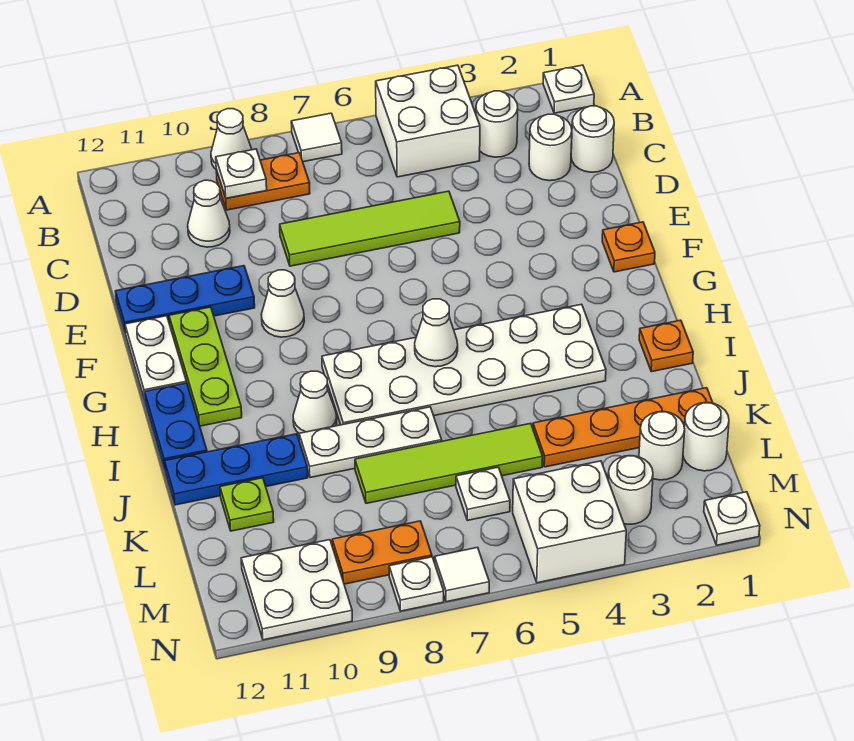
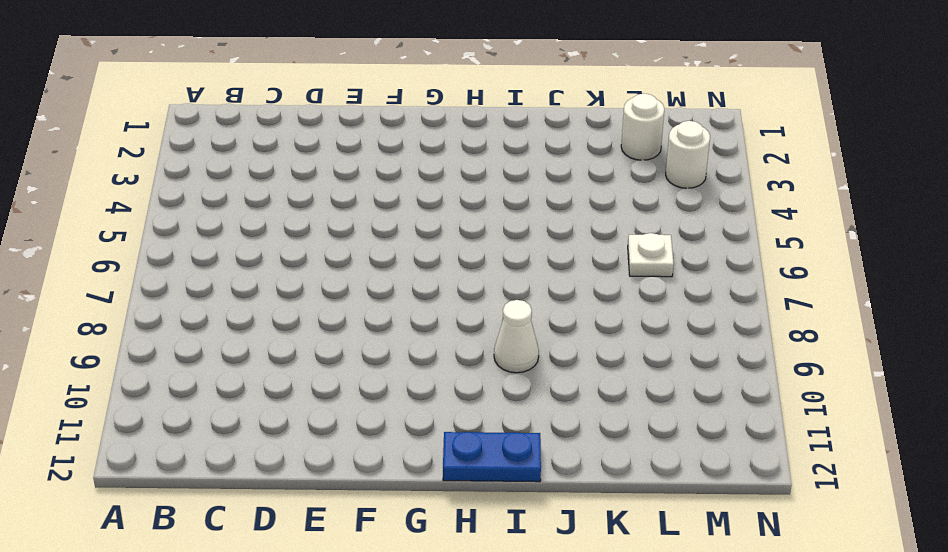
none -> white plate A1 level 1
none -> white brick A4:B5 level 1
none -> white tile A7 level 1
none -> white cone A9 level 1

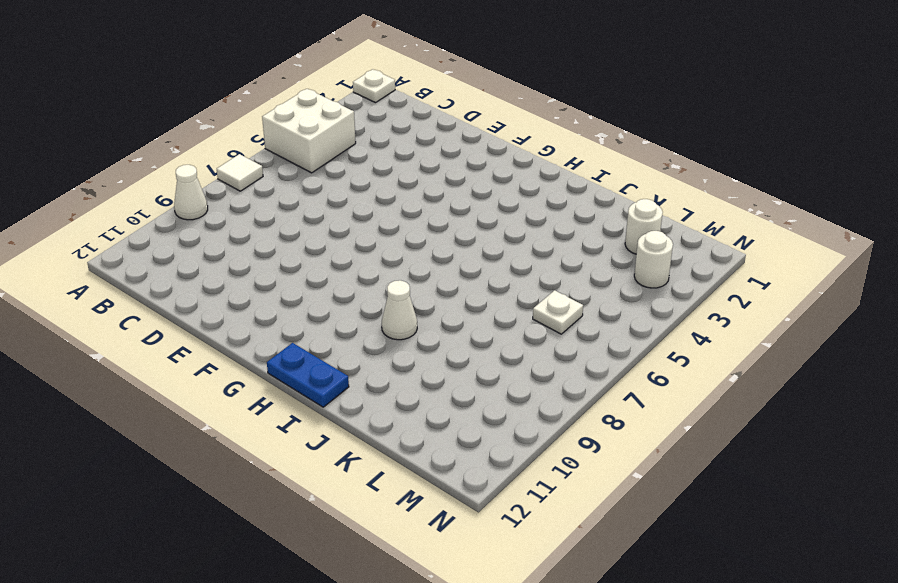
none -> white round brick B3 level 1
none -> orange plate B8:B9 level 1
none -> white round brick C1 level 1
none -> white round brick C2 level 1

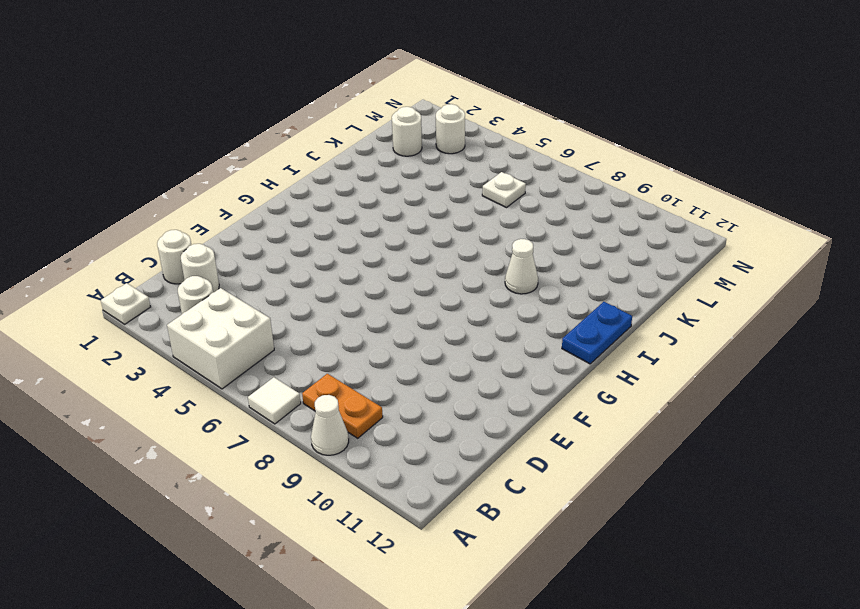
none -> white cone C10 level 1
none -> lime tile D5:D8 level 1
none -> blue plate E10:E12 level 1
none -> orange plate F1 level 1

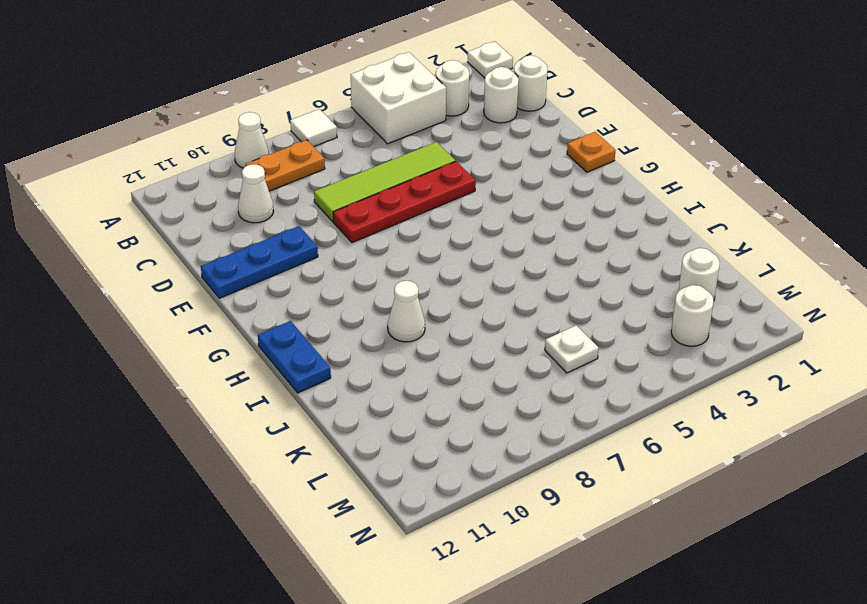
red plate E5:E8 level 1 -> none
none -> white cone F9 level 1
none -> lime plate F11:H11 level 1
none -> white plate F12:G12 level 1
none -> white plate H3:I8 level 1

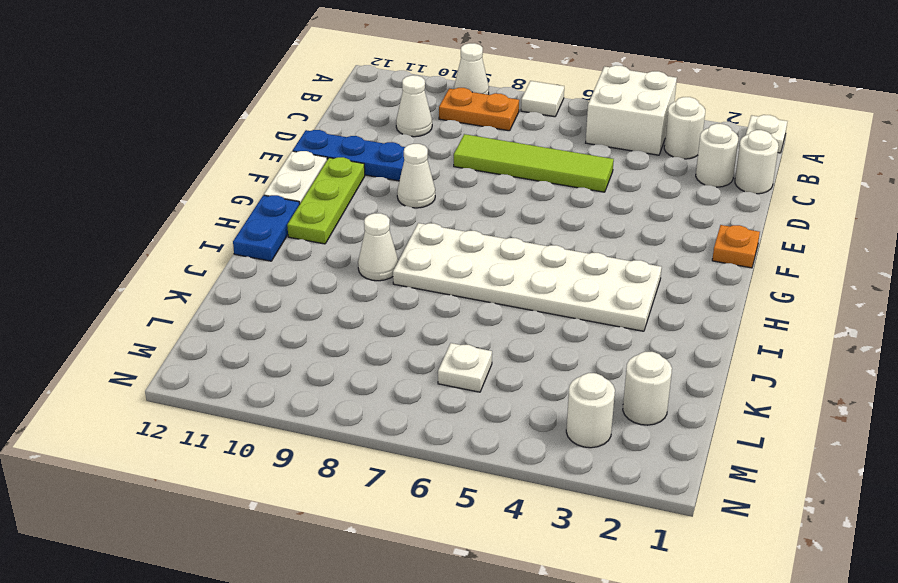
none -> orange plate I1 level 1
none -> white plate J7:J9 level 1
none -> blue plate J10:J12 level 1
none -> orange plate K1:K4 level 1

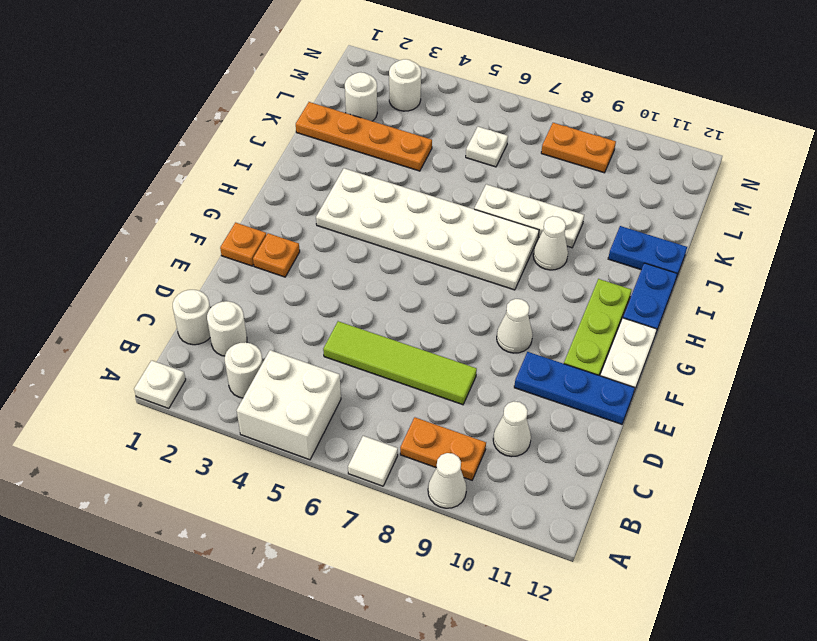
orange plate F2 level 1 -> orange plate I1 level 1
blue plate J11:J12 level 1 -> blue plate J10:J12 level 1
none -> lime tile K5:K8 level 1
none -> lime plate K11 level 1
none -> white round brick L1 level 1
none -> white brick M4:N5 level 1

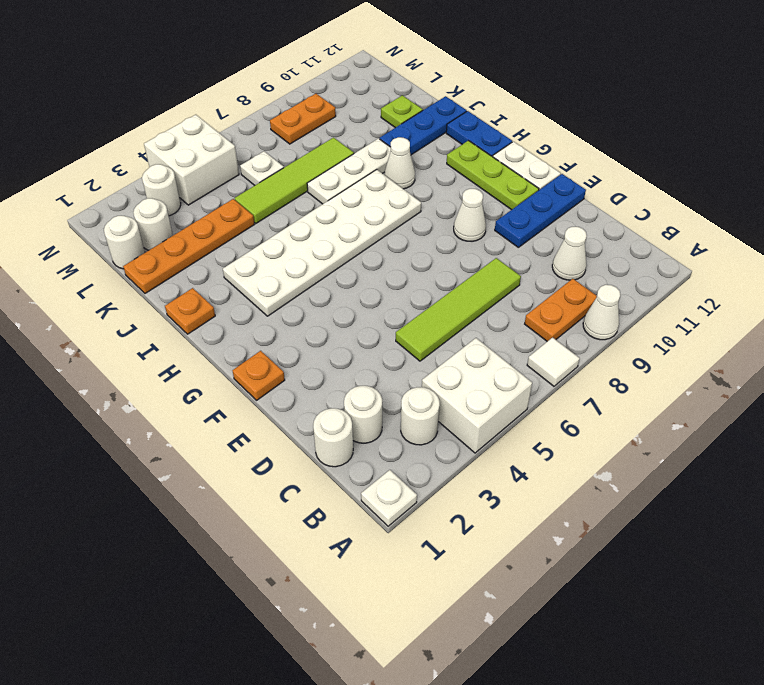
none -> white plate M10:N11 level 1
none -> white plate N1 level 1
none -> white tile N7 level 1
none -> white plate N8 level 1

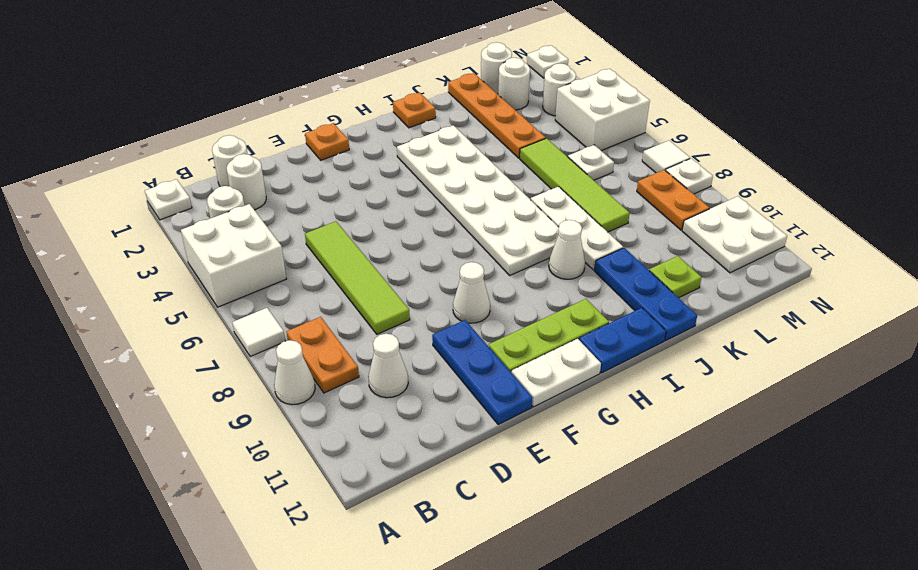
none -> white plate B9 level 2
none -> white cone H6 level 2

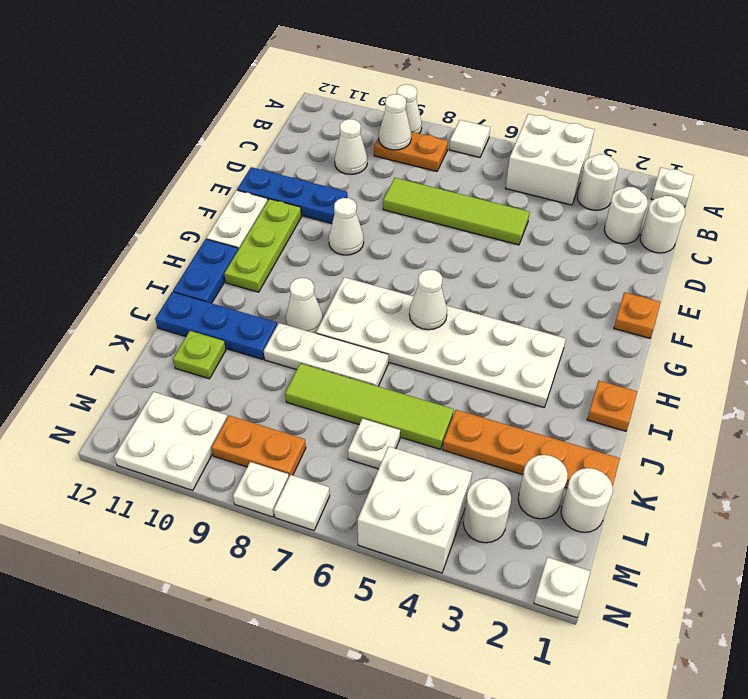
white cone B9 level 2 -> white plate B9 level 2

